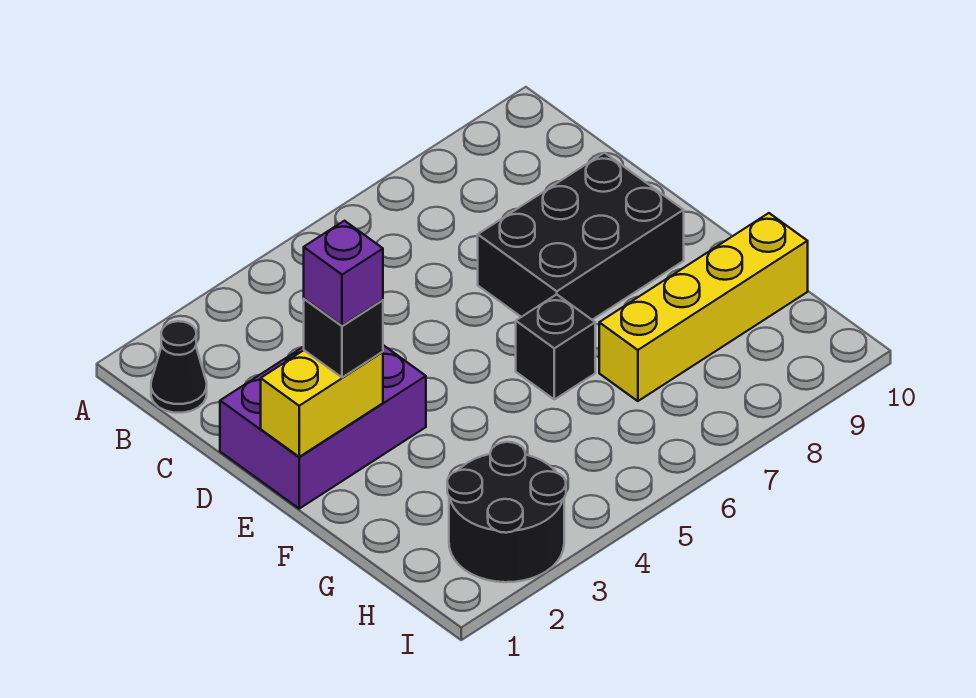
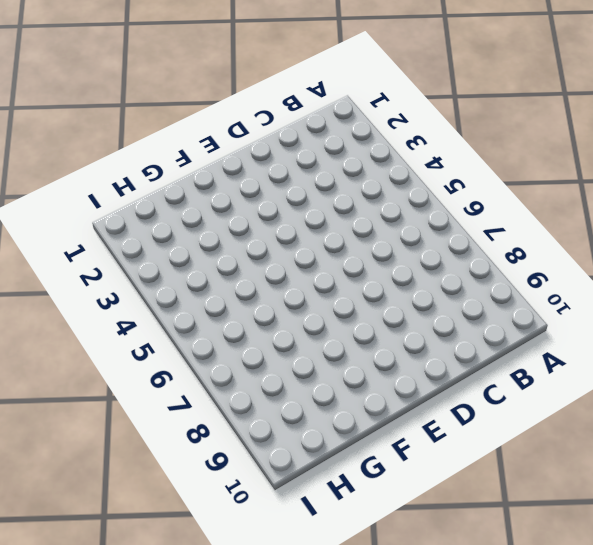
none -> black cone B1 level 1
none -> purple brick D1:E3 level 1

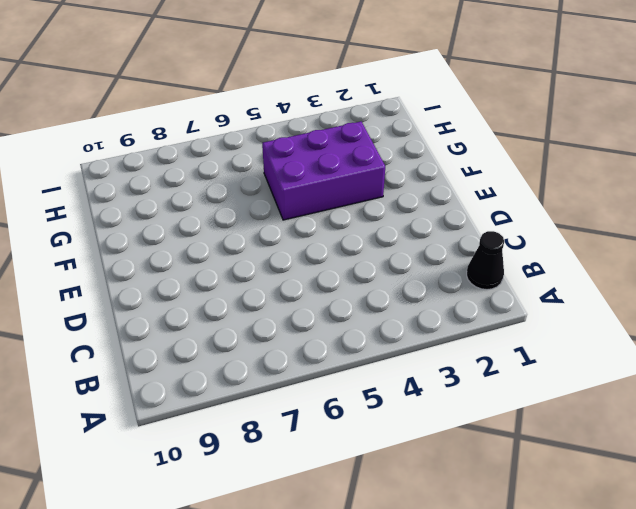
purple brick F3:G5 level 1 -> purple brick D1:E3 level 1
none -> black brick D7:E9 level 1
none -> black brick F6 level 1

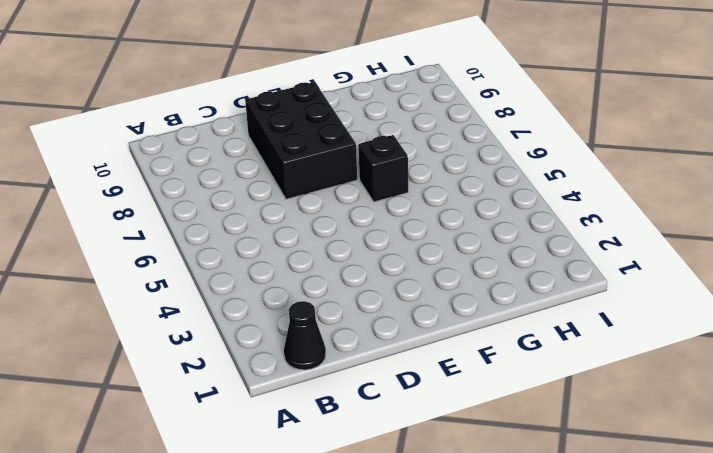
none -> purple brick D1:E3 level 1
none -> yellow brick G7:G10 level 1

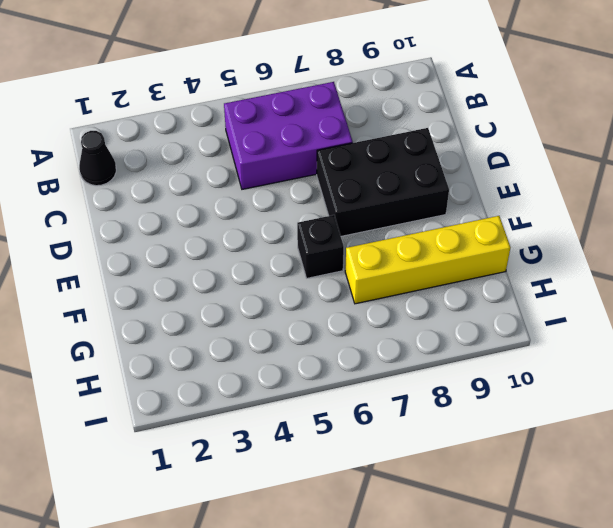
purple brick B5:C7 level 1 -> purple brick D1:E3 level 1
none -> black round brick H2:I3 level 1
none -> yellow brick E1:E2 level 2

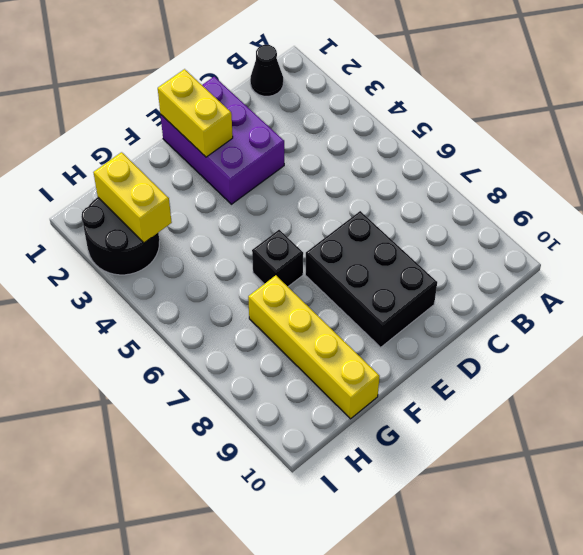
yellow brick H2:H3 level 2 -> none
none -> black brick E2 level 3
none -> purple brick E2 level 4

